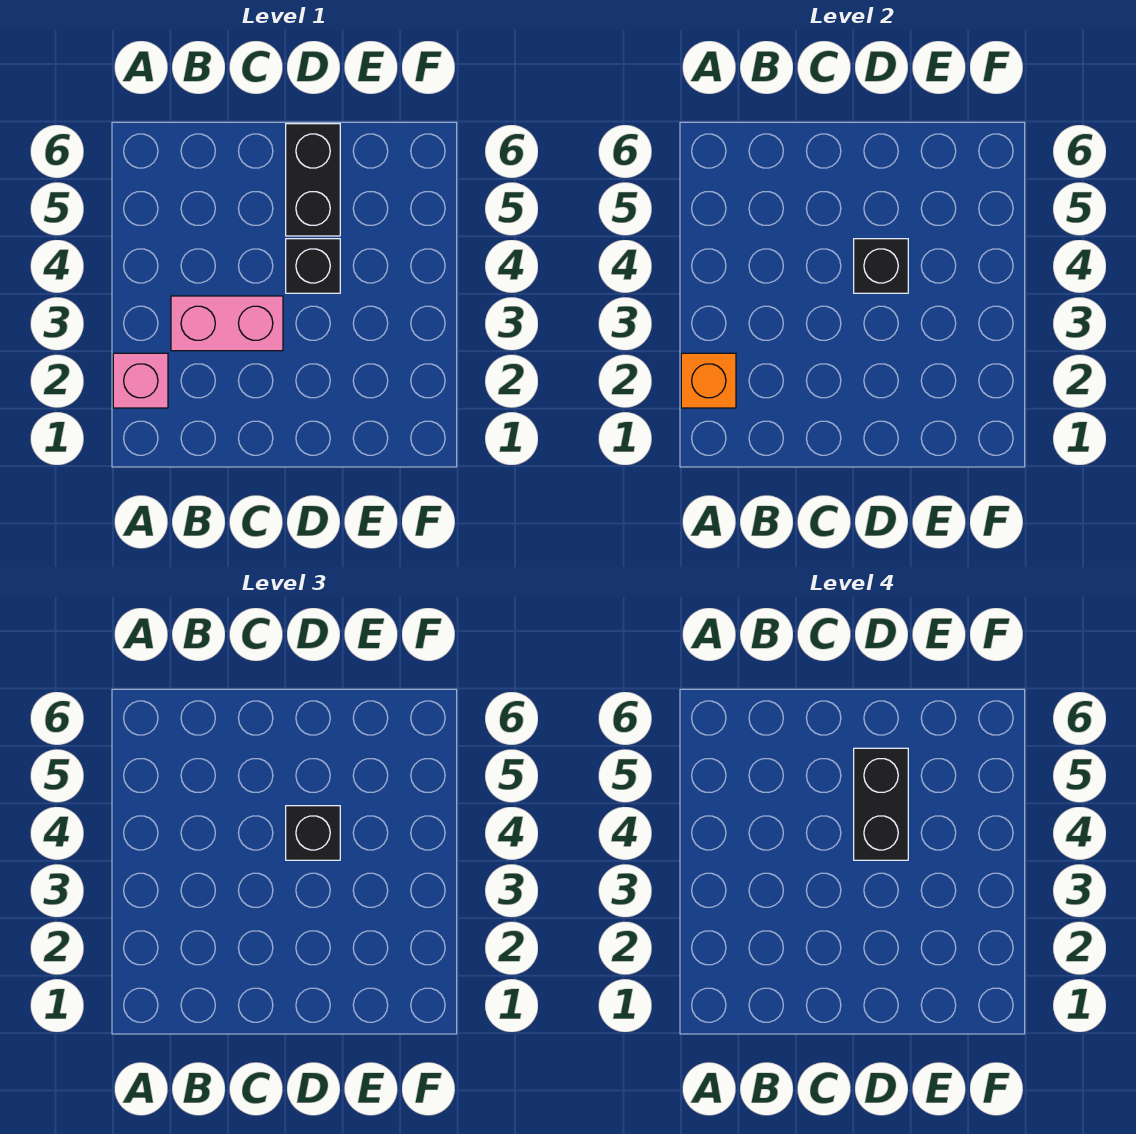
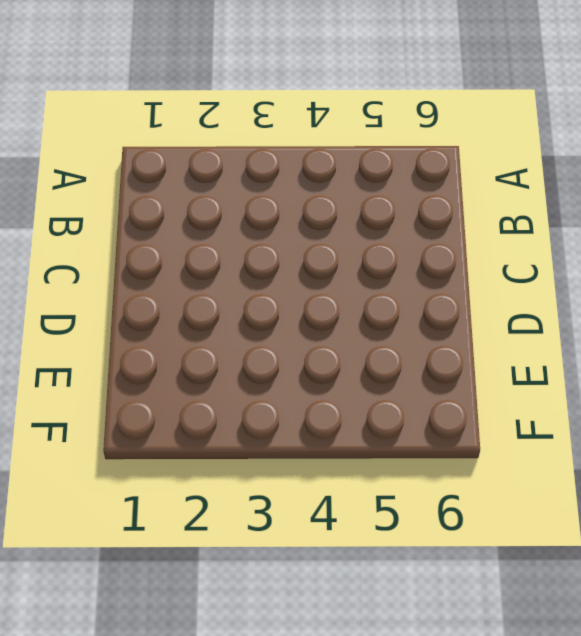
none -> pink brick A2 level 1
none -> pink brick B3:C3 level 1

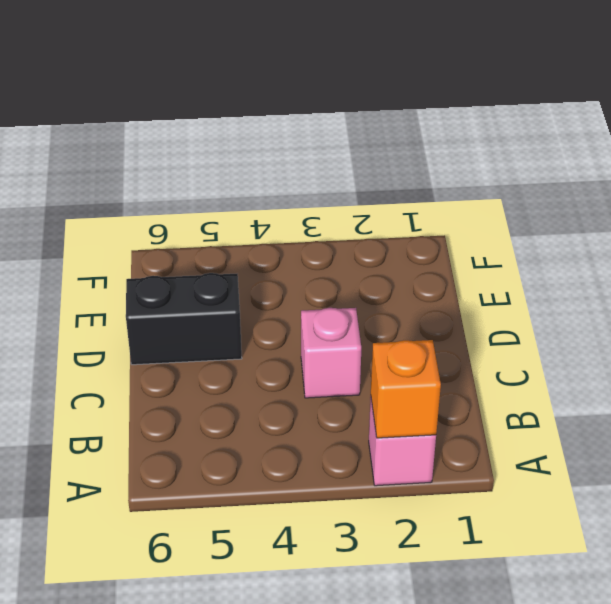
pink brick C3 level 1 -> pink brick B3:C3 level 1
none -> black brick D4 level 1
none -> black brick D4 level 2

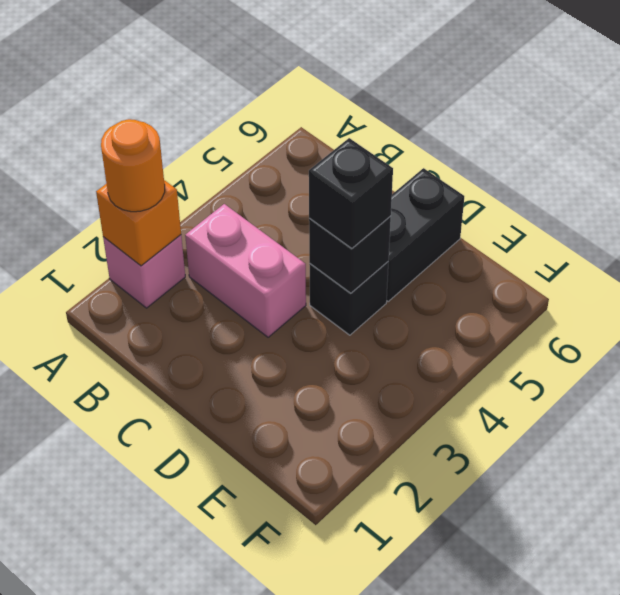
orange round brick A2 level 3 -> none
none -> black brick D4:D5 level 4

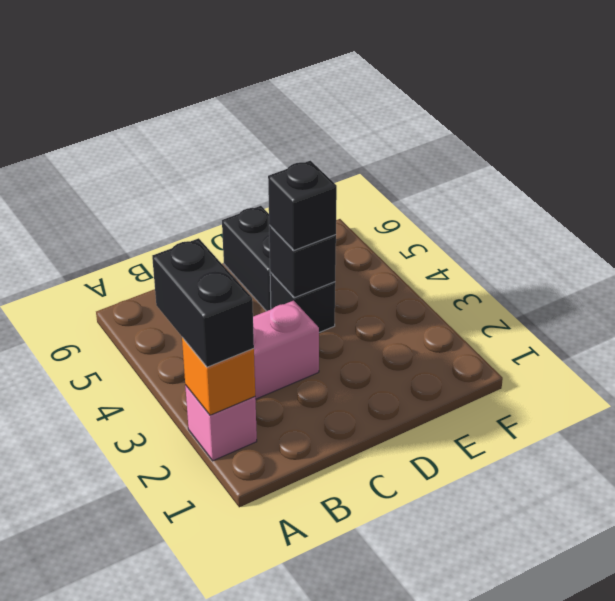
black brick A2:A3 level 3 -> black brick D4:D5 level 4

